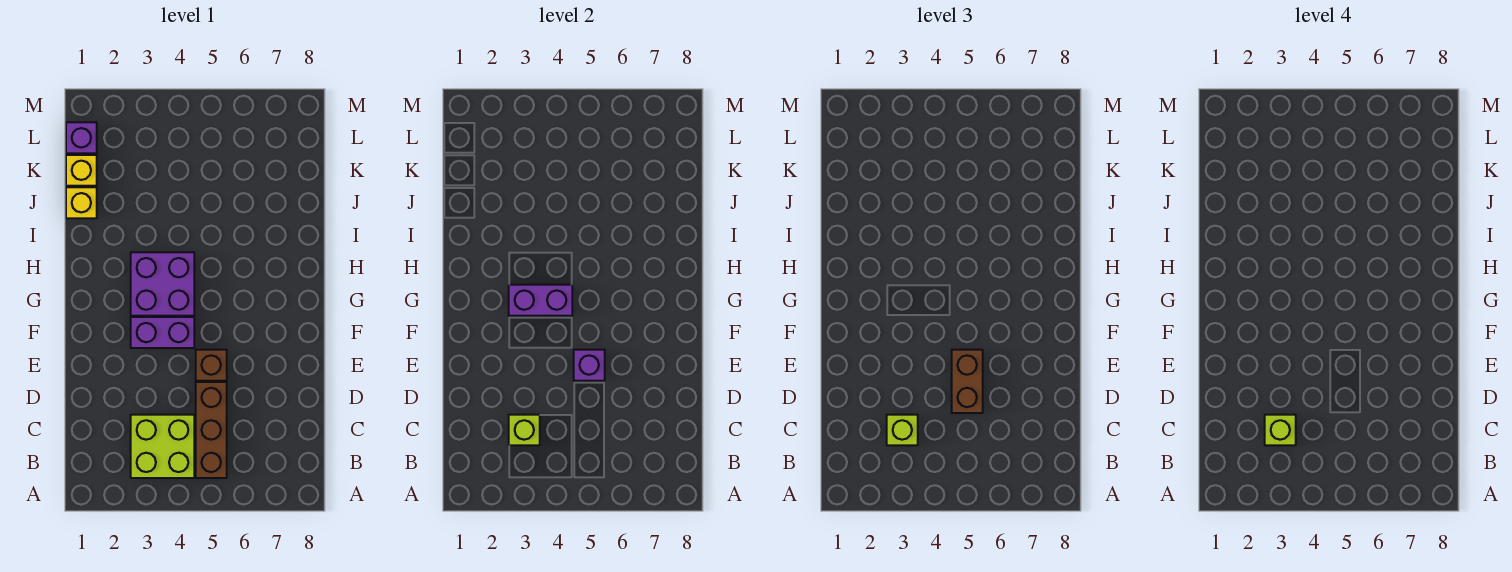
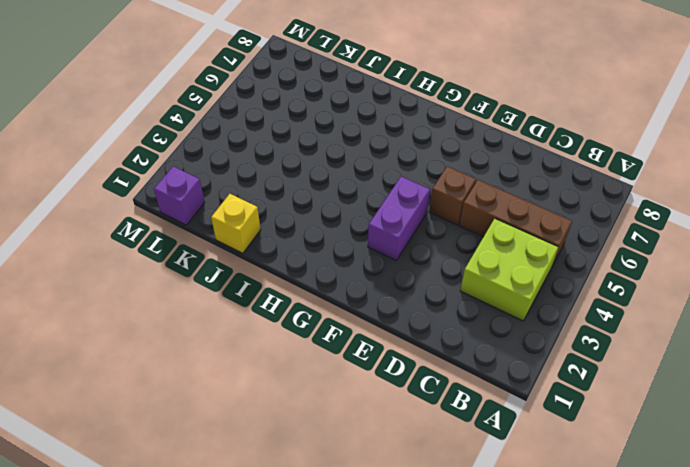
none -> purple brick G3:H4 level 1
none -> yellow brick K1 level 1
none -> lime brick C3 level 2

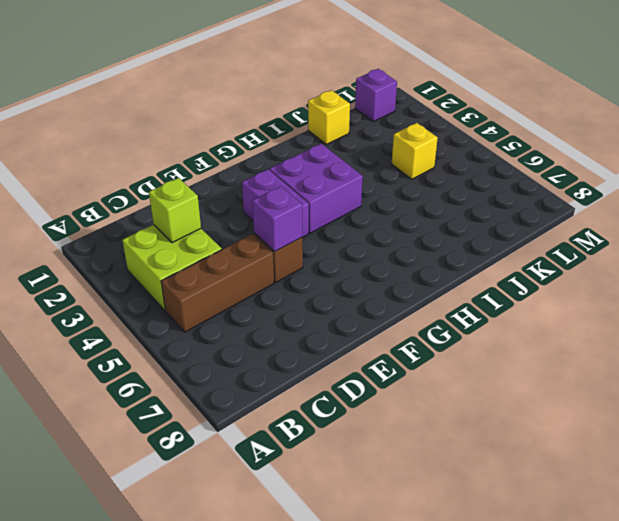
yellow brick K4 level 1 -> yellow brick K1 level 1
none -> purple brick G3:G4 level 2
none -> lime brick C3 level 3
none -> brown brick D5:E5 level 3

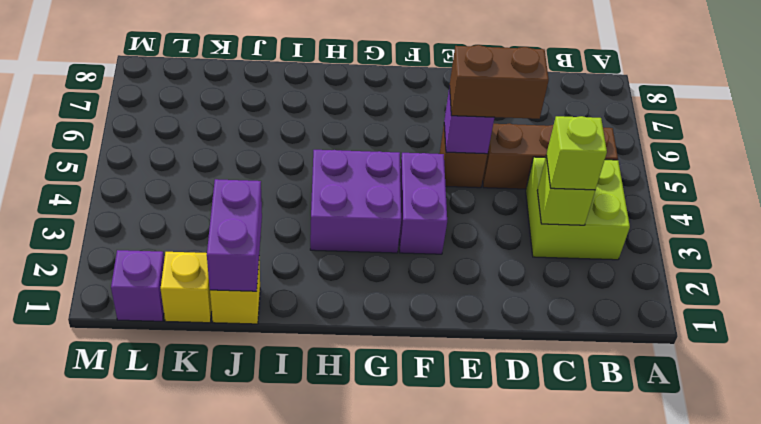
purple brick J1:J2 level 2 -> purple brick G3:G4 level 2
none -> lime brick C3 level 4

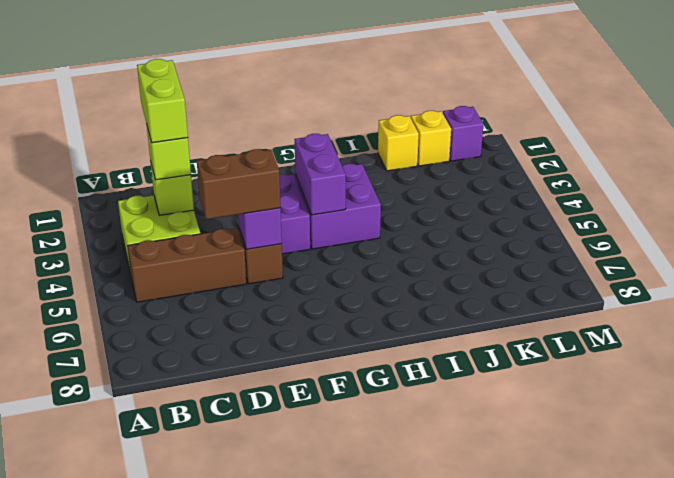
lime brick C2:C3 level 4 -> lime brick C3 level 4

